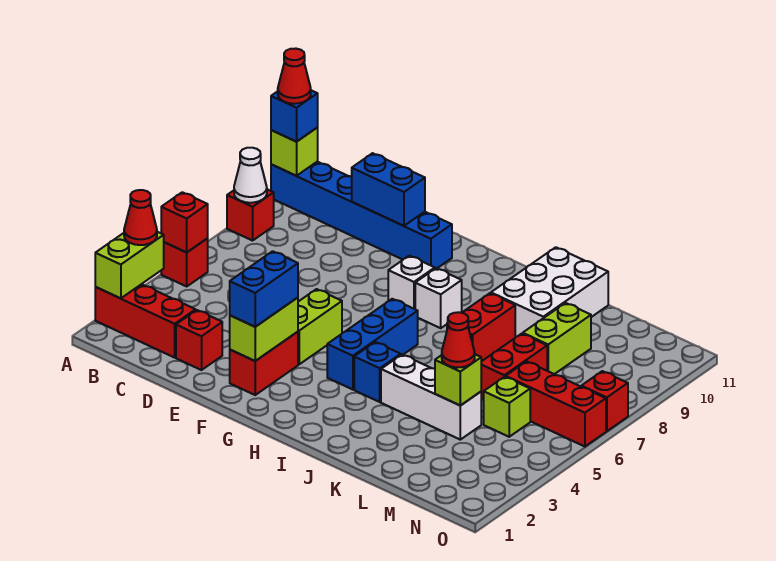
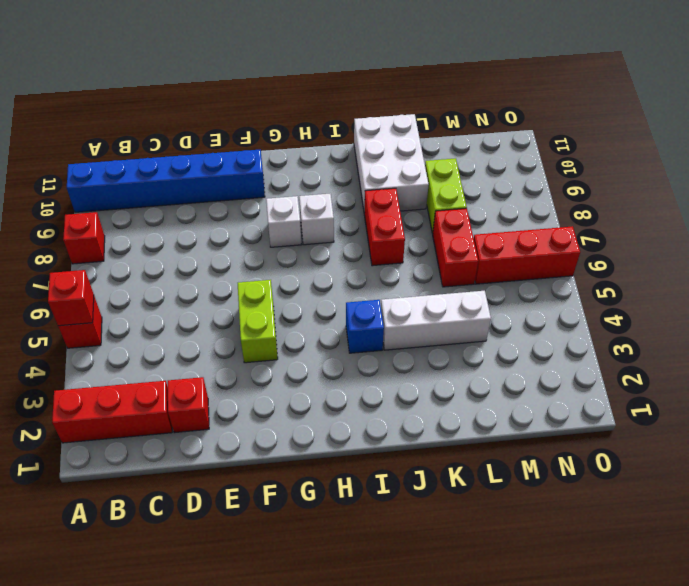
none -> red brick F2:F3 level 1
none -> blue brick H4:H6 level 1
none -> lime brick M5 level 1
none -> red brick O7 level 1

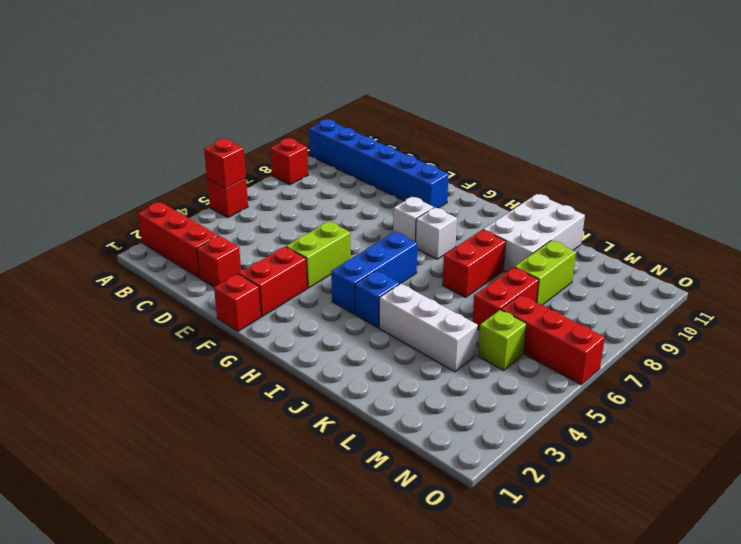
red brick F1 level 1 -> red brick O7 level 1
none -> lime brick A2:A3 level 2
none -> white cone A8 level 2
none -> lime brick A10 level 2
none -> blue brick D10:E10 level 2

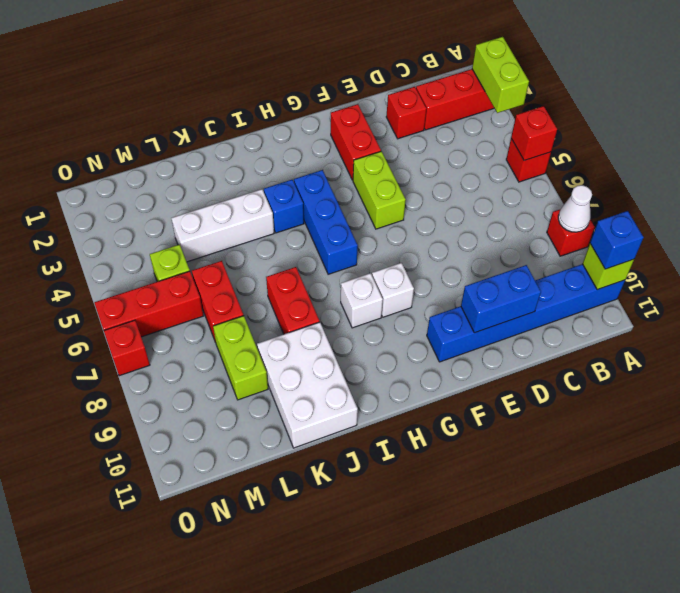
none -> lime brick F2:F3 level 2
none -> lime brick L4 level 2
none -> red cone A3 level 3
none -> blue brick F2:F3 level 3

